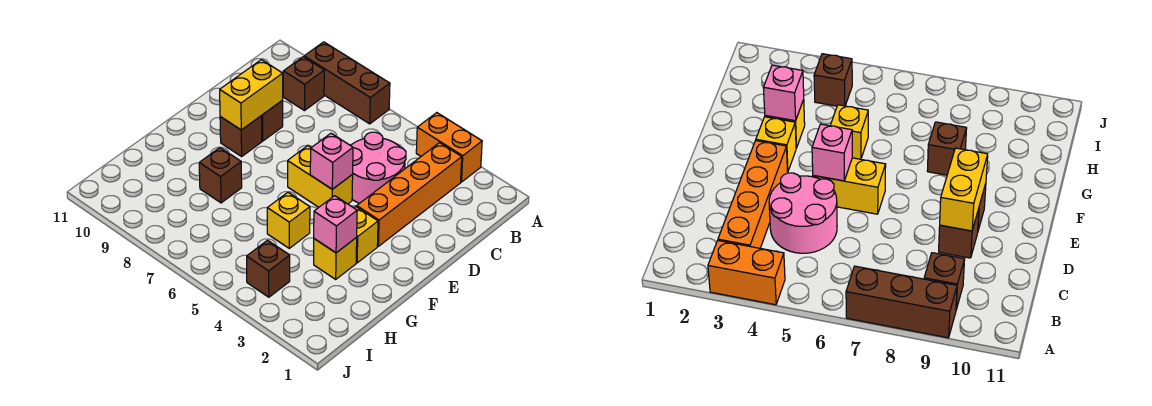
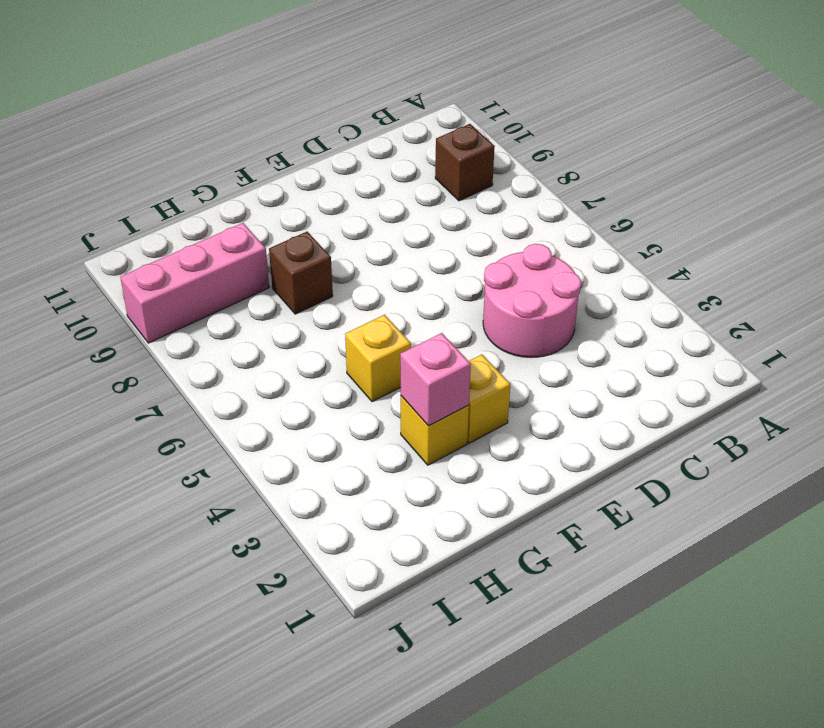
pink brick H9:J9 level 1 -> none
none -> orange brick A3:A4 level 1
none -> brown brick A7:A9 level 1
none -> orange brick B3:E3 level 1

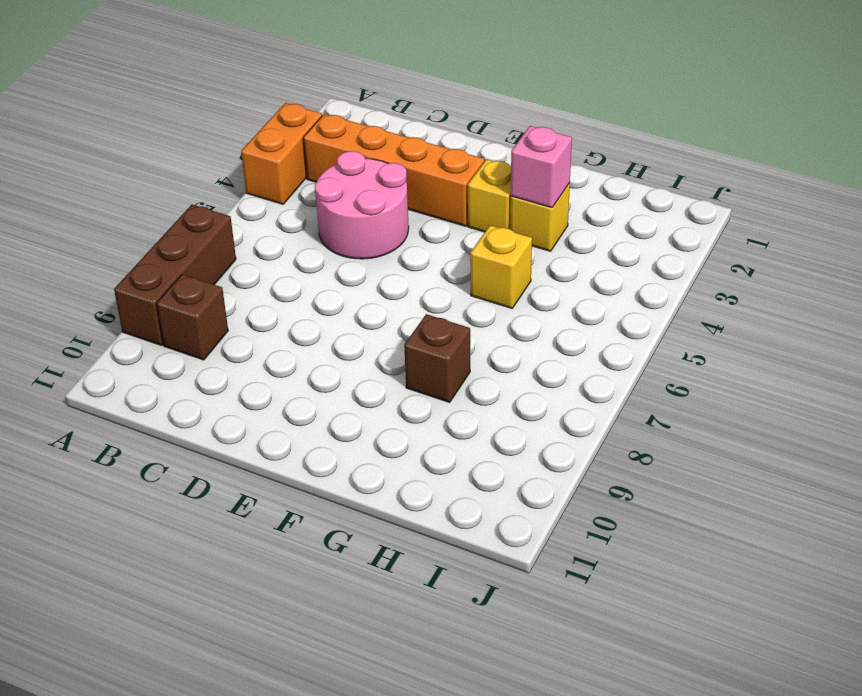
none -> brown brick D9 level 1
none -> yellow brick E5:E6 level 1
none -> brown brick E9 level 1

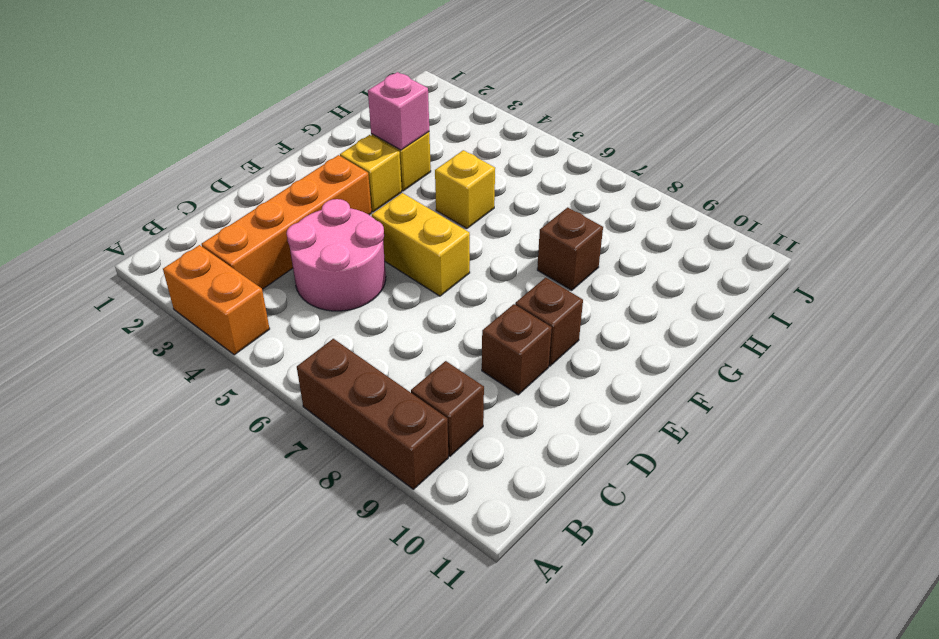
none -> brown brick I4 level 1
none -> yellow brick D9:E9 level 2
none -> pink brick E5 level 2

